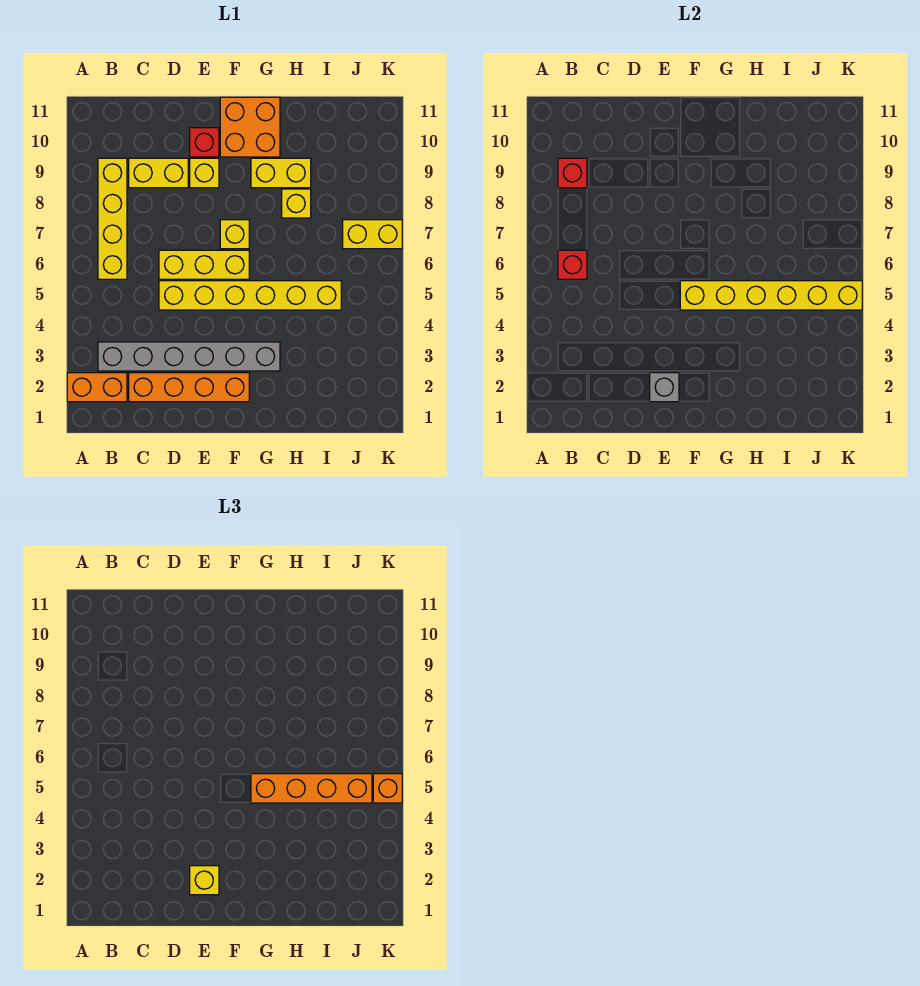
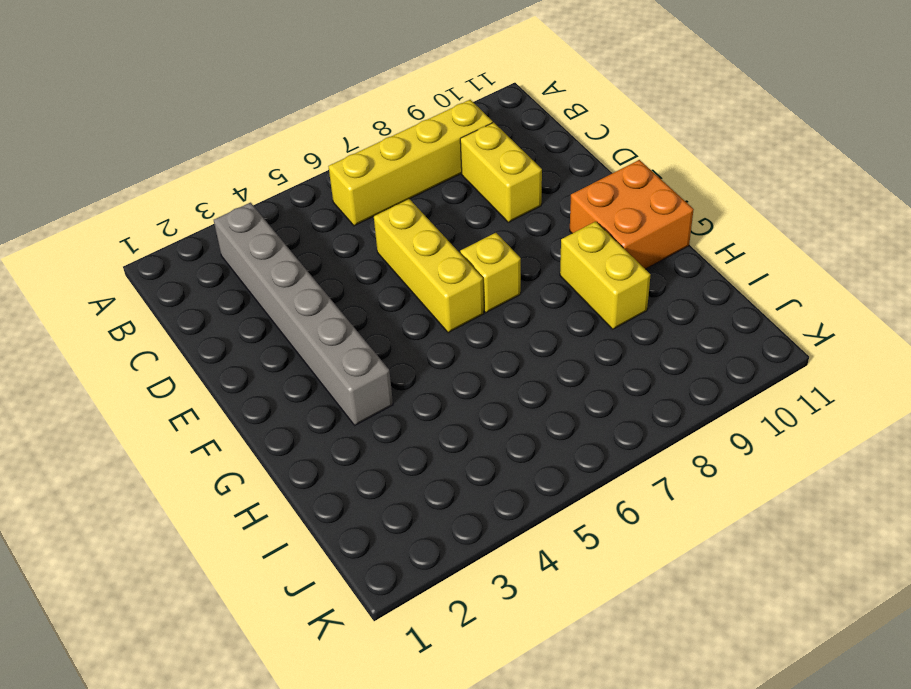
none -> orange brick A2:B2 level 1
none -> orange brick C2:F2 level 1
none -> yellow brick D5:I5 level 1

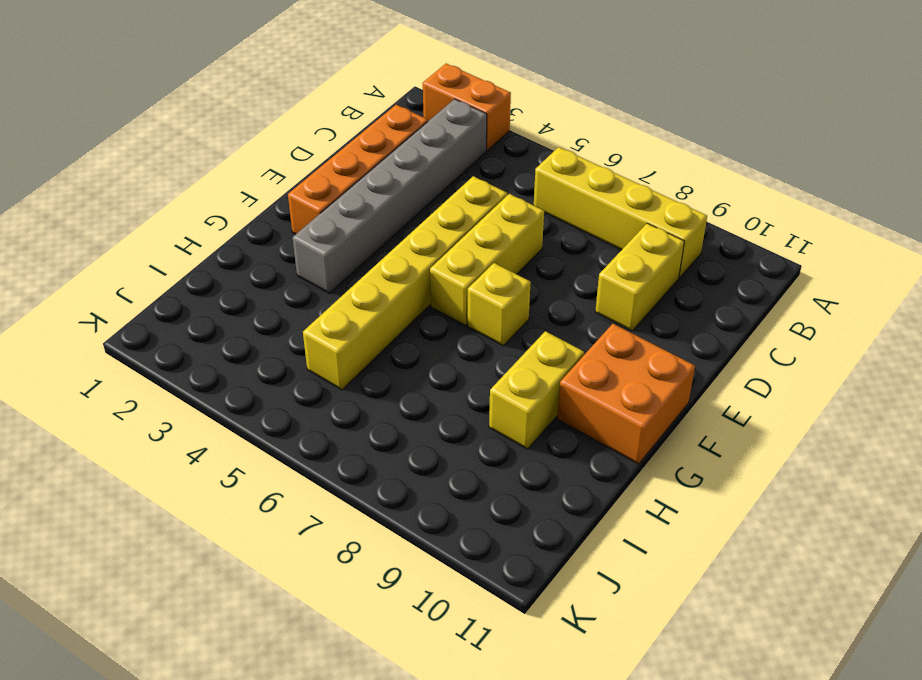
orange brick A2:A3 level 1 -> orange brick A2:B2 level 1
none -> yellow brick E9 level 1
none -> red brick E10 level 1
none -> yellow brick H8 level 1

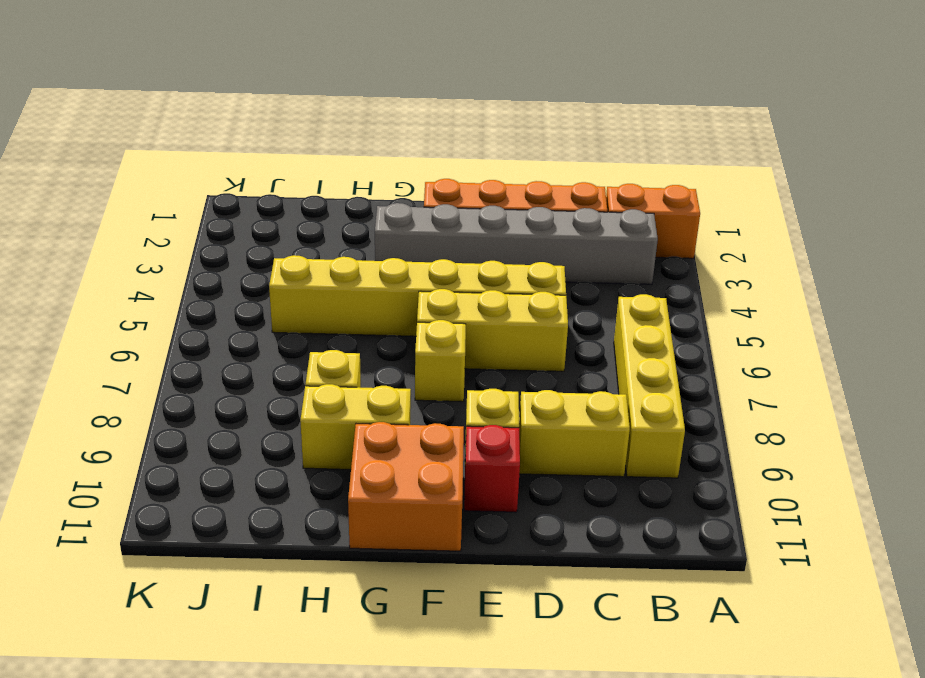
none -> yellow brick J7:K7 level 1
none -> red brick B6 level 2
none -> red brick B9 level 2

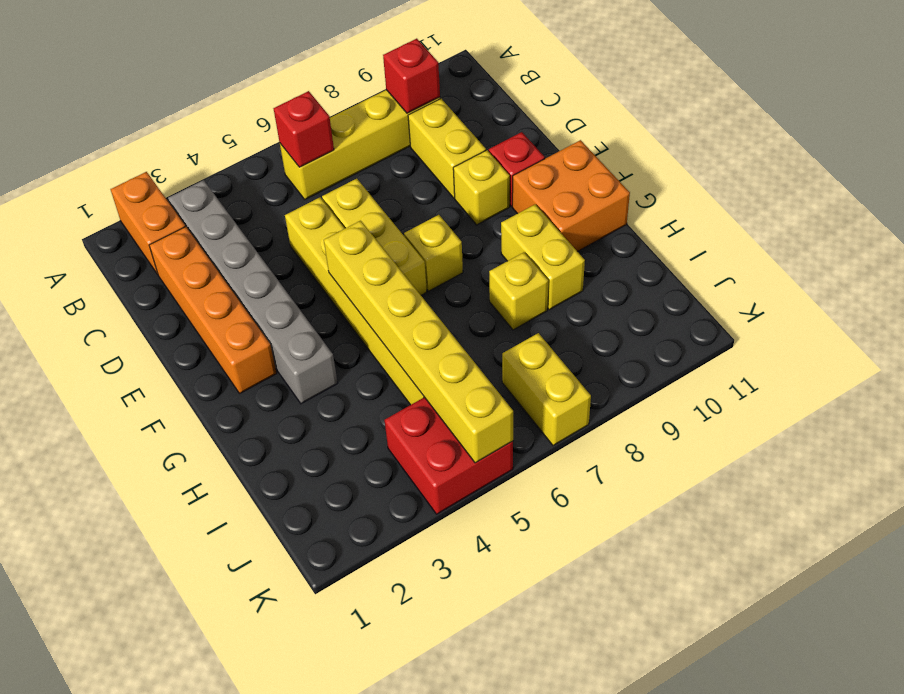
red brick J4:K5 level 1 -> none
none -> grey brick E2 level 2
none -> yellow brick E2 level 3
none -> orange brick G5:J5 level 3

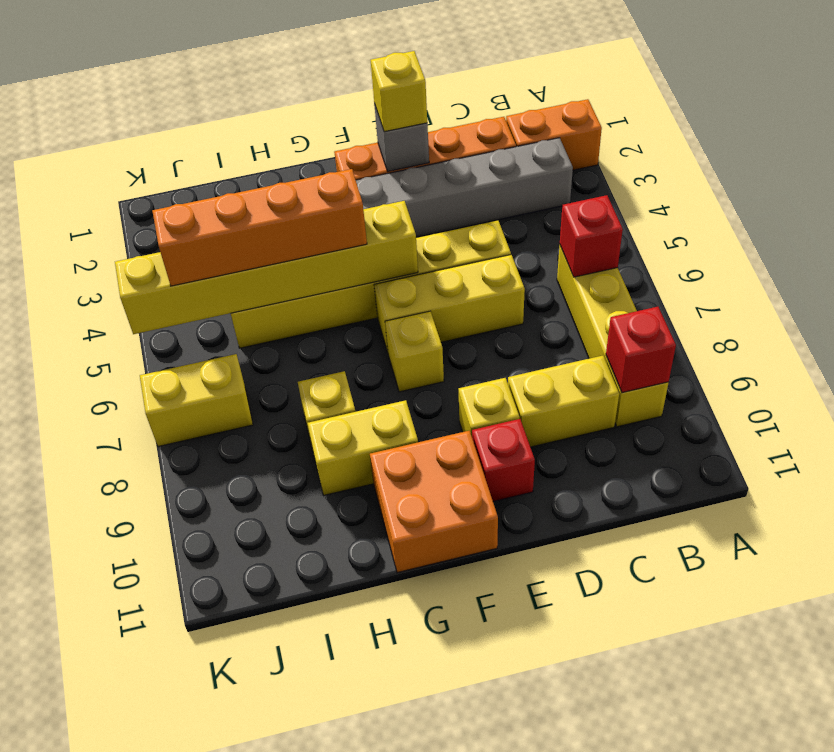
none -> orange brick K5 level 3

